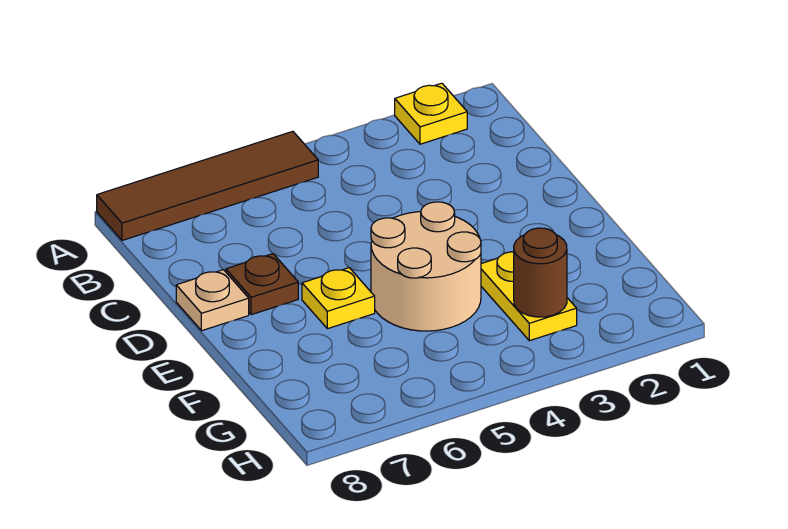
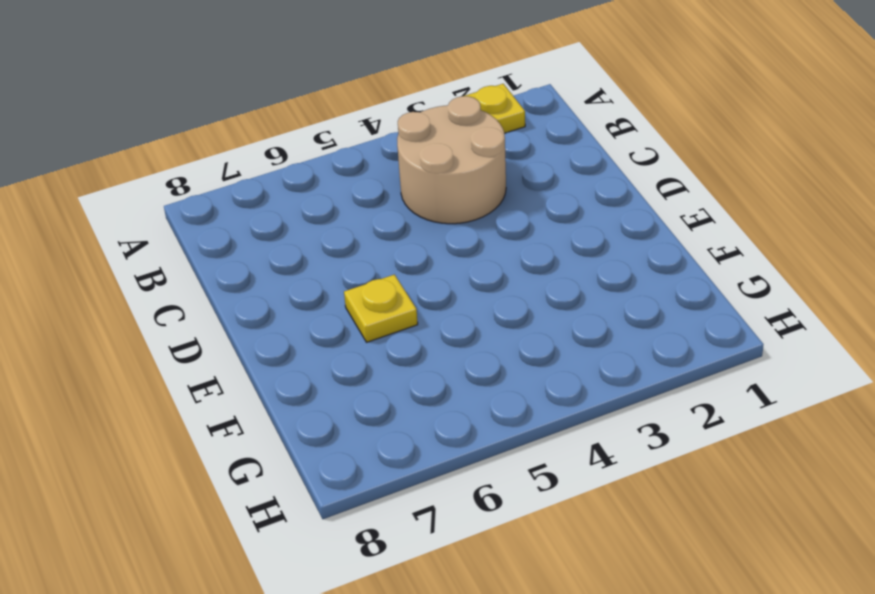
tan round brick B3:C4 level 1 -> tan round brick E4:F5 level 1
none -> brown tile A5:A8 level 1
none -> brown plate D7 level 1

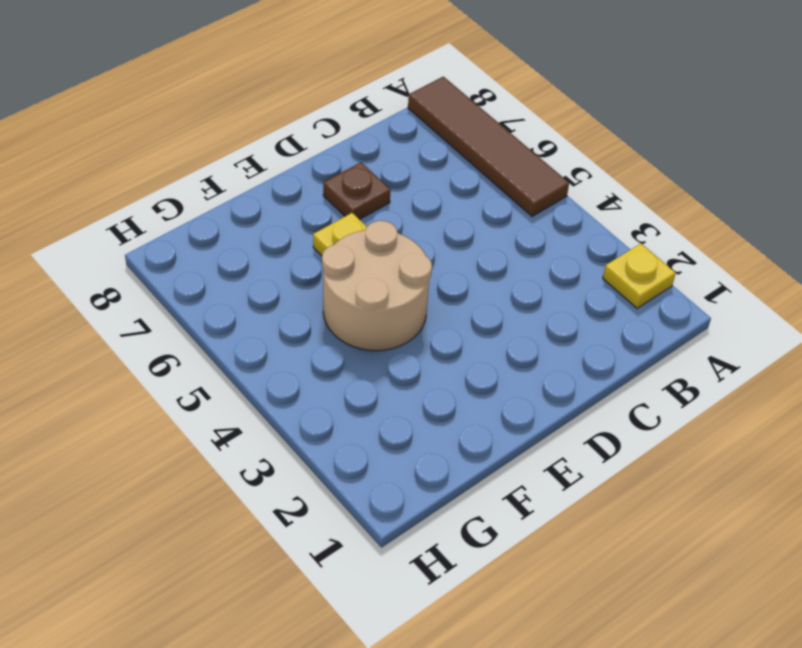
none -> tan plate D8 level 1
none -> yellow plate F3:G3 level 1

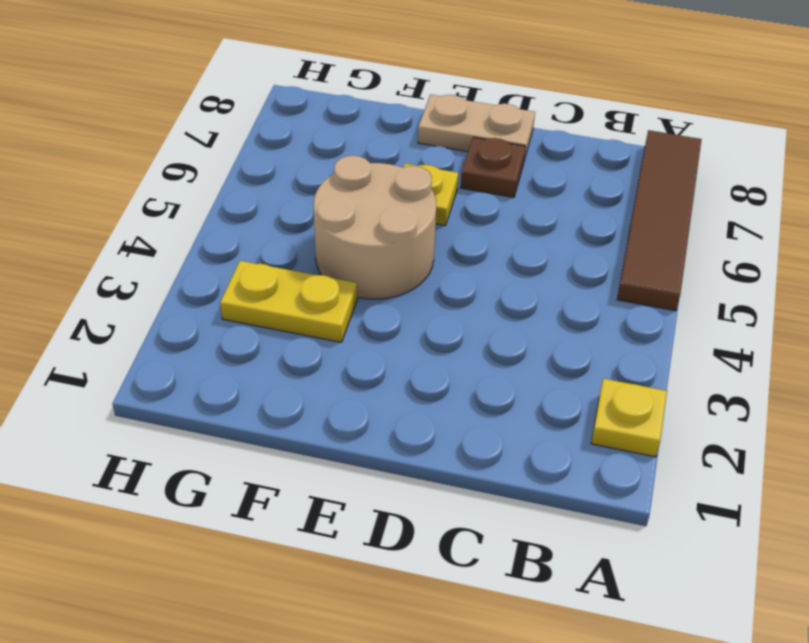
tan plate D8:E8 level 1 -> tan plate D8 level 1
none -> brown round brick G3 level 2

